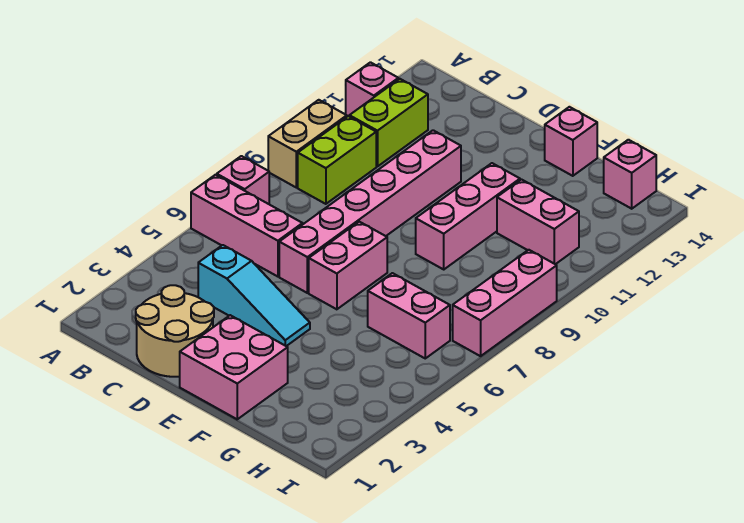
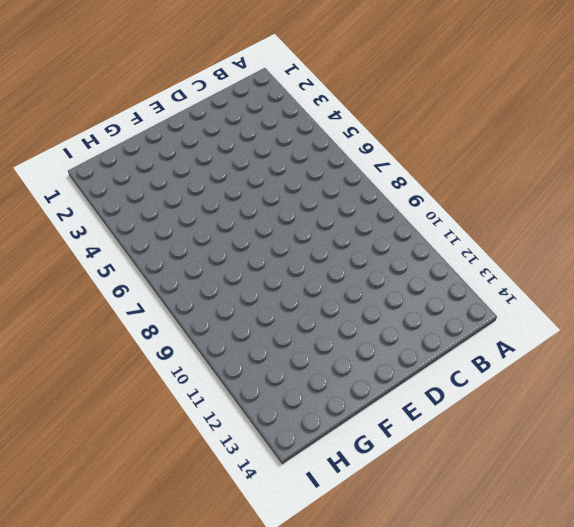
none -> pink brick A6:C6 level 1
none -> pink brick A7 level 1
none -> tan brick A9:A10 level 1

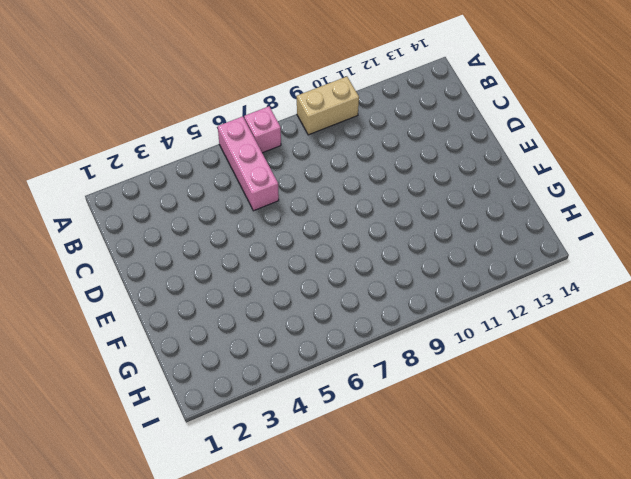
none -> pink brick A12 level 1
none -> lime brick B9:B10 level 1
none -> lime brick B11:B12 level 1

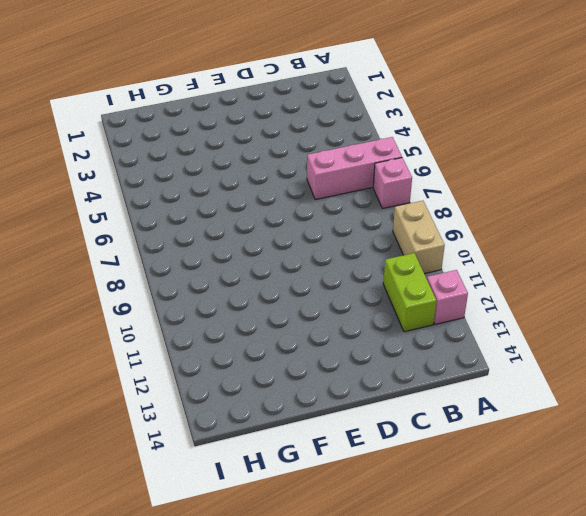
none -> lime brick B9:B10 level 1
none -> tan round brick C1:D2 level 1
none -> cyan slope C4:E4 level 1 top C

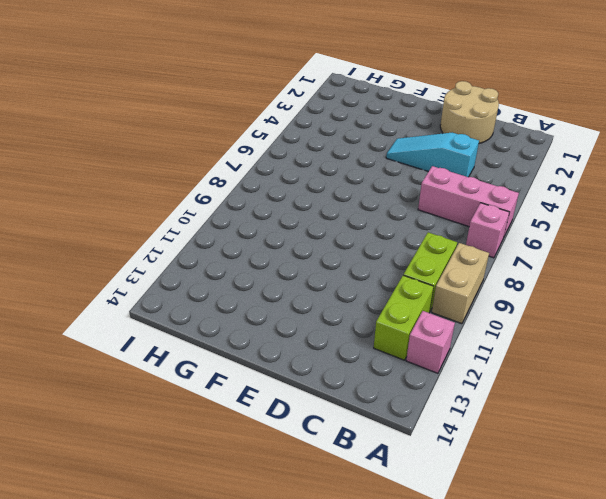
none -> pink brick D6:D11 level 1
none -> pink brick E1:F2 level 1
none -> pink brick E6:E7 level 1

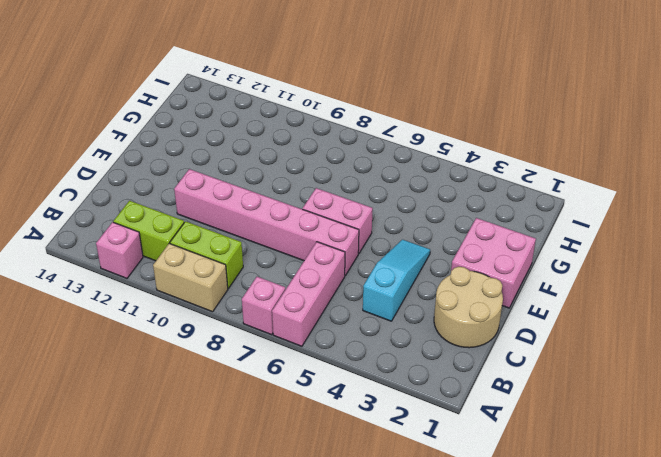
none -> pink brick F9:F11 level 1
none -> pink brick F14 level 1
none -> pink brick G6:H6 level 1

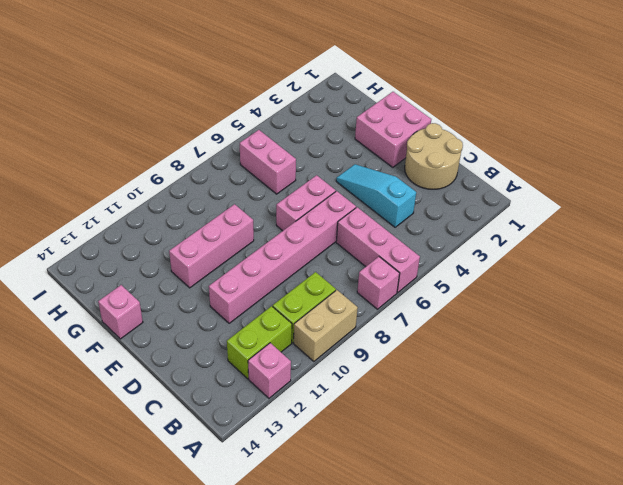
none -> pink brick G11:H11 level 1
none -> pink brick H14 level 1
none -> pink brick I7:I9 level 1

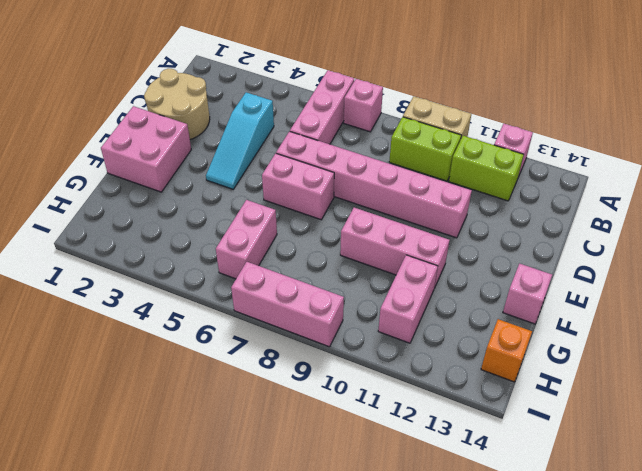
orange brick H14 level 1 -> pink brick H14 level 1

